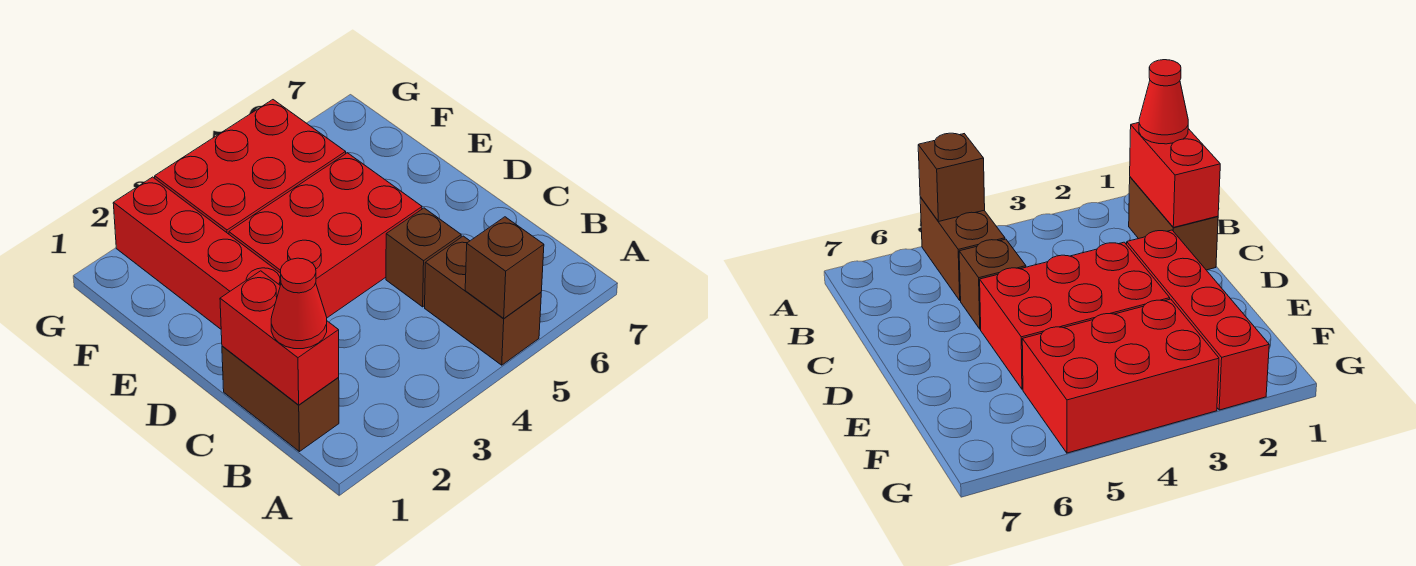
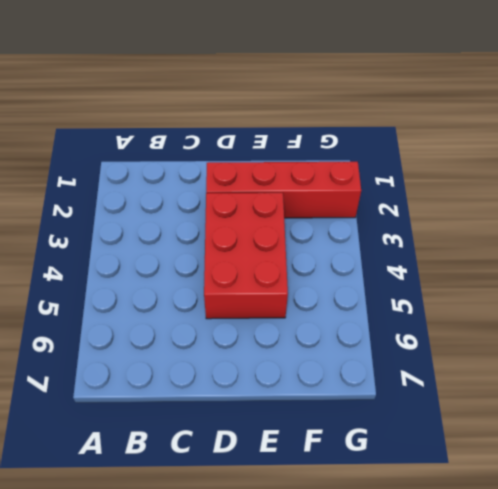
none -> brown brick A5:B5 level 1
none -> brown brick B1:C1 level 1

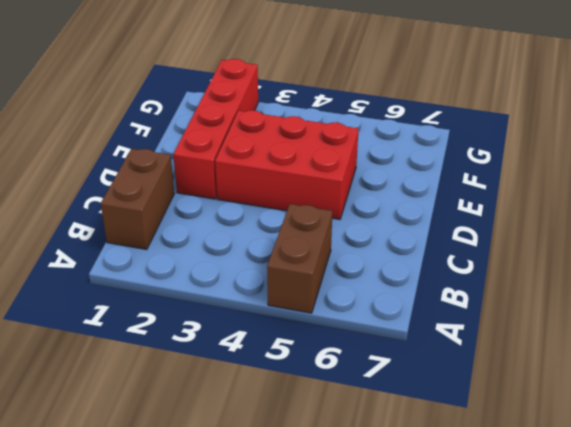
none -> brown brick C5 level 1
none -> red brick F3:G5 level 1

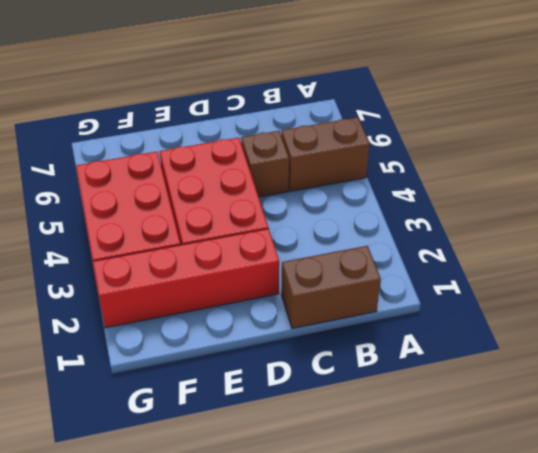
none -> brown brick A5 level 2
none -> red brick B1:C1 level 2

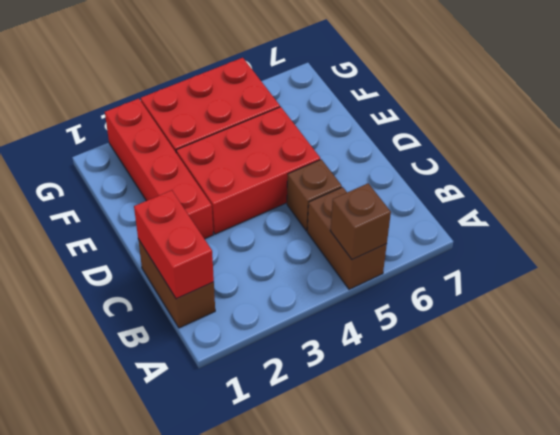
none -> red cone B1 level 3

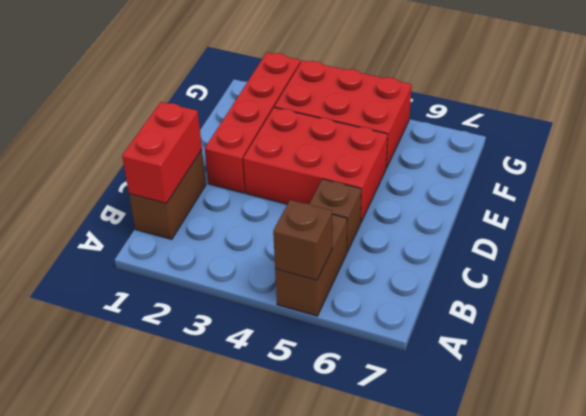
none -> red cone B1 level 3

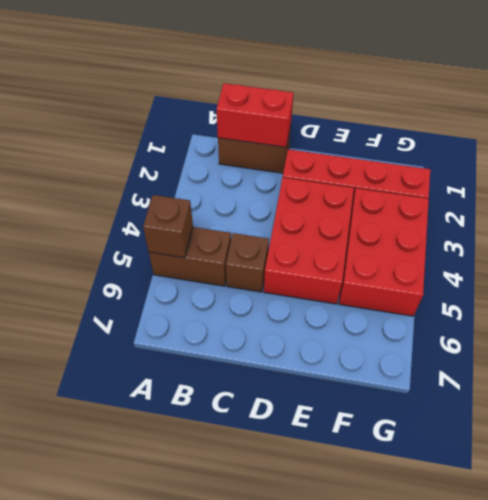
none -> red cone B1 level 3

